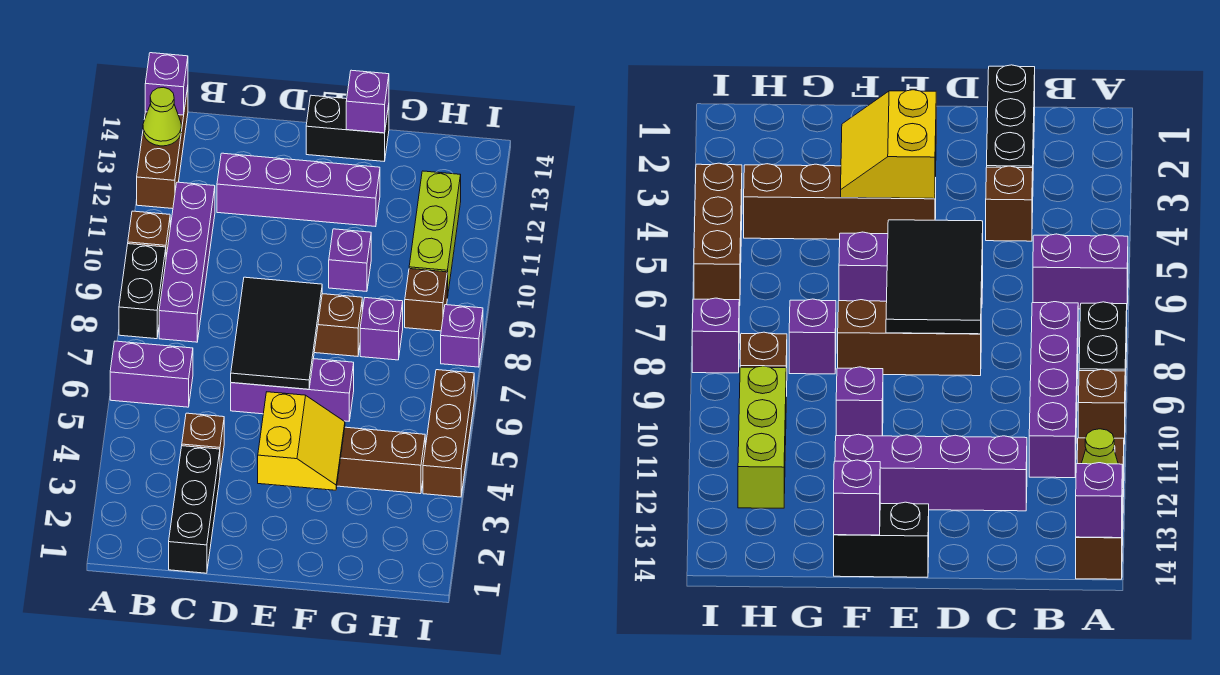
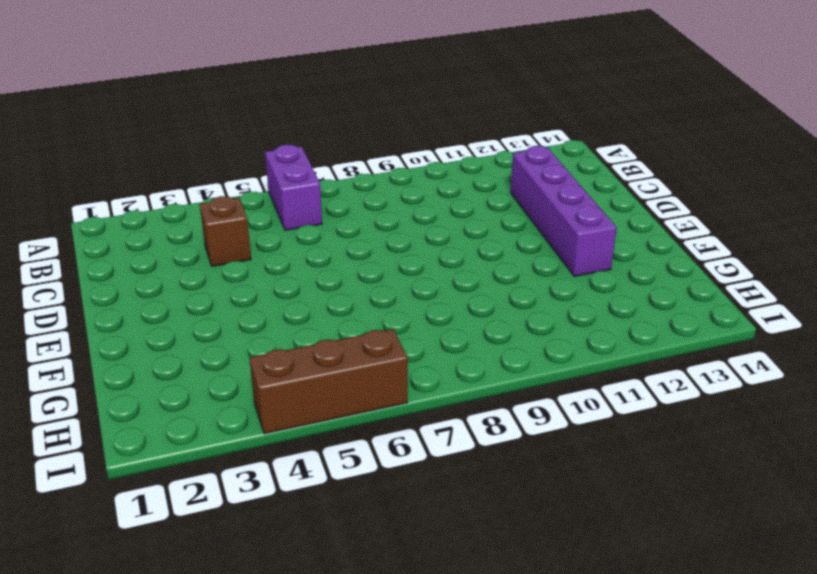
none -> black brick A8:A9 level 1
none -> brown brick A10 level 1
none -> brown brick A12:A14 level 1

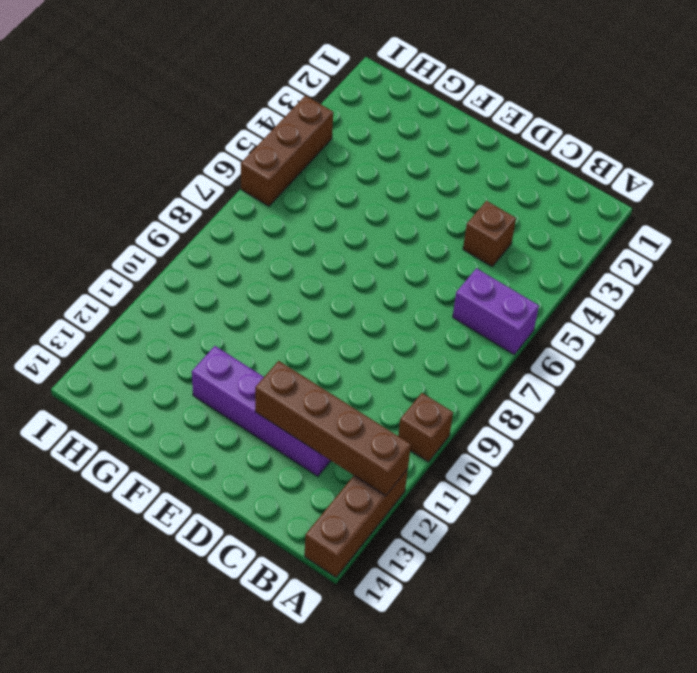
brown brick A12:D12 level 2 -> brown brick E4:H4 level 1
none -> black brick A8:A9 level 1
none -> purple brick B8:B11 level 1
none -> black brick C1:C3 level 1

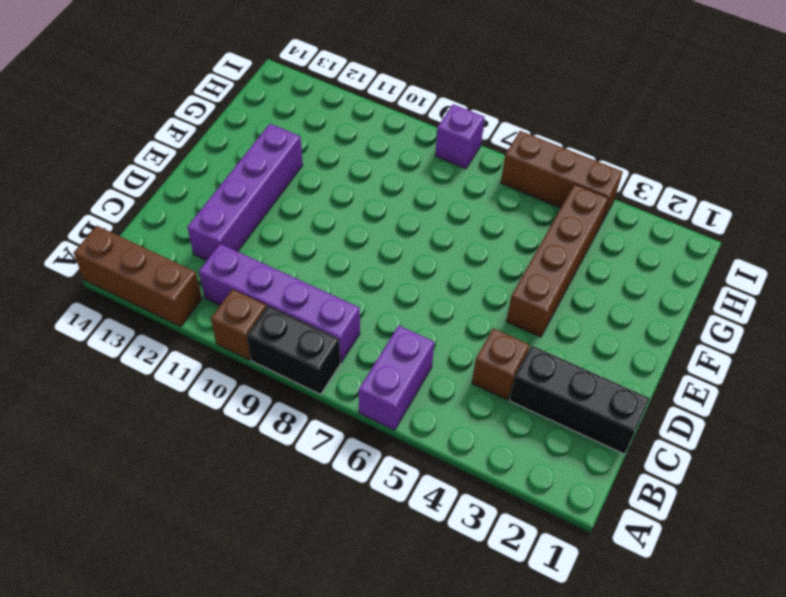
none -> purple brick D6:F6 level 1
none -> brown brick D8:F8 level 1
none -> black brick E14:F14 level 1

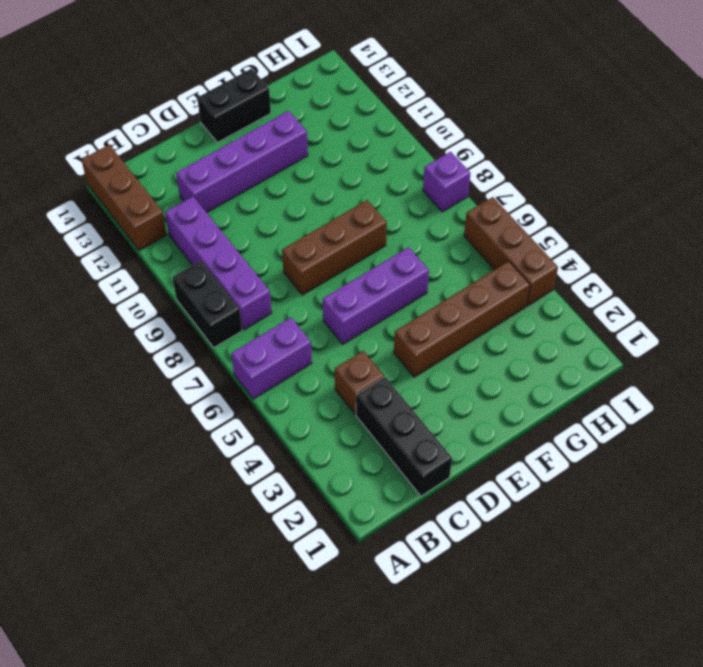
none -> brown brick A10 level 1
none -> purple brick F10 level 1
none -> purple brick G8 level 1

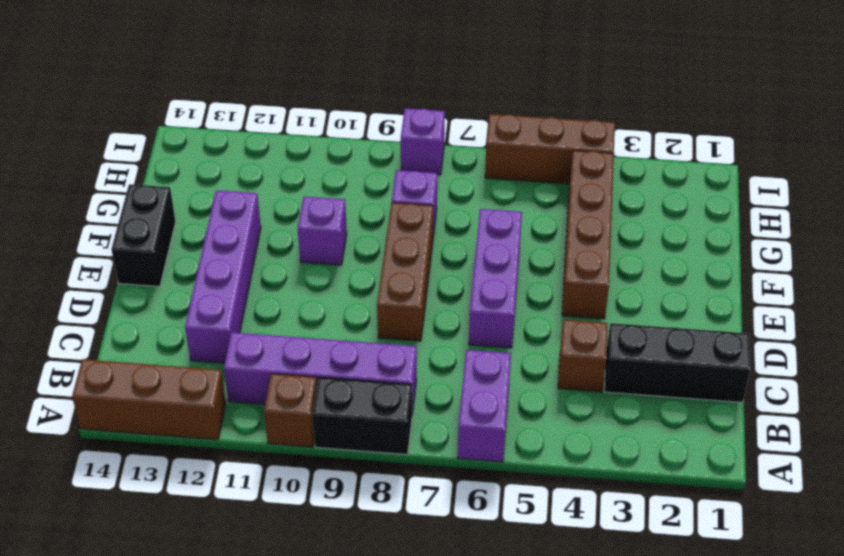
none -> brown brick H9 level 1
none -> lime brick H10:H12 level 1
none -> lime cone A13 level 2

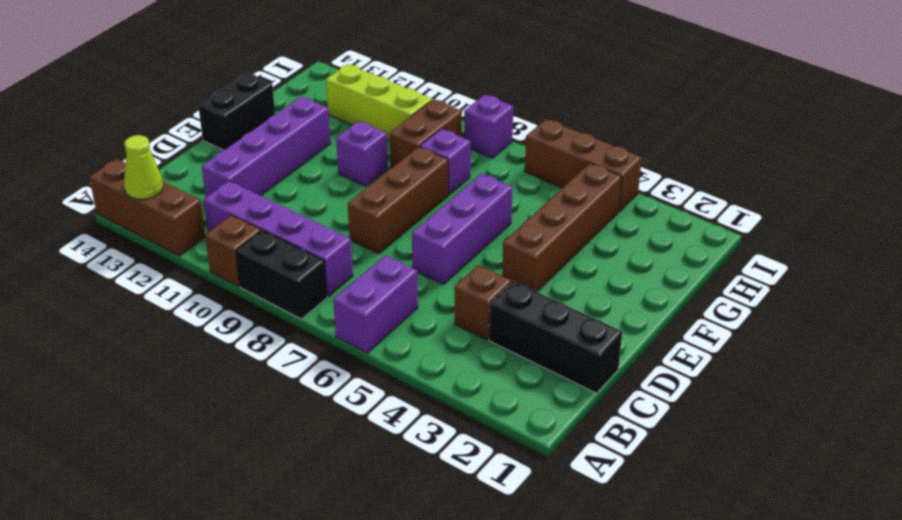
brown brick G9:H9 level 1 -> brown brick H9 level 1
none -> purple brick A14 level 2
none -> black tile D6:E8 level 2
none -> yellow slope E3:F4 level 2 top E

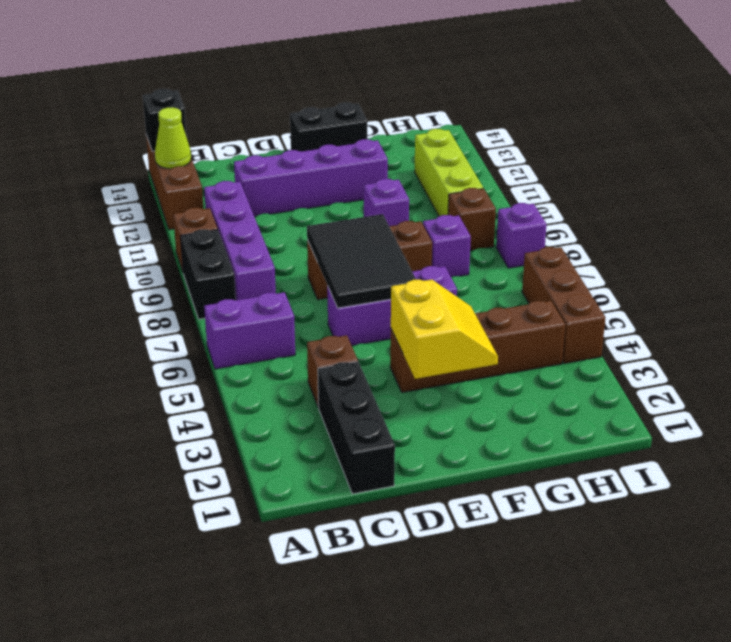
black brick A14 level 2 -> purple brick A14 level 2
none -> purple brick F14 level 2

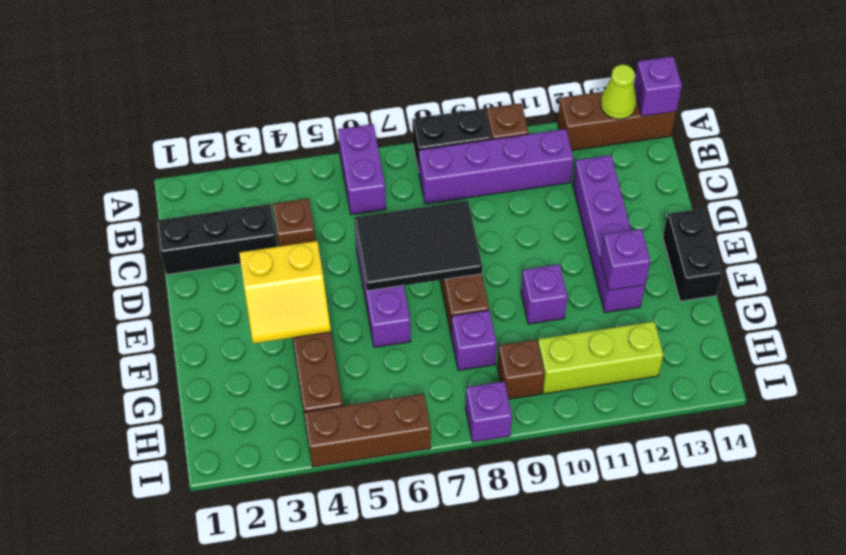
purple brick F12 level 2 -> purple brick F14 level 2

